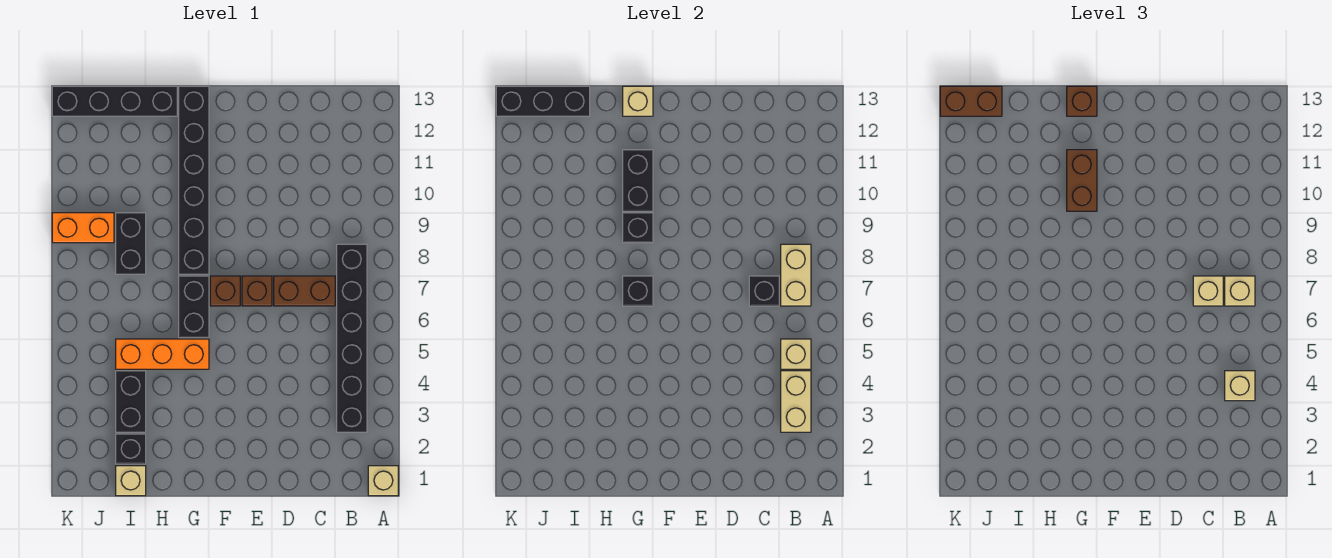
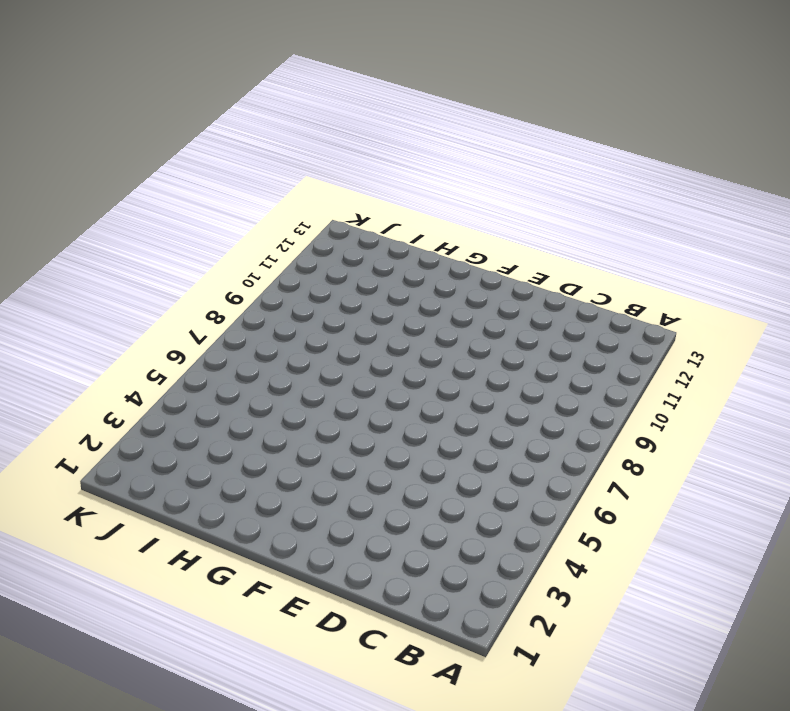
none -> tan brick A1 level 1
none -> black brick B3:B8 level 1
none -> brown brick C7:D7 level 1

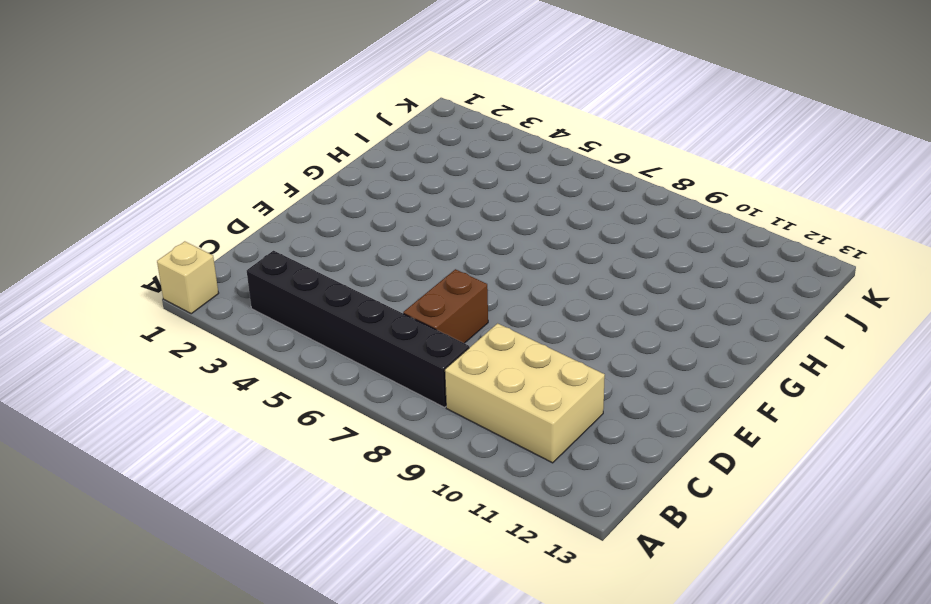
tan brick B9:C11 level 1 -> none
none -> brown brick E7 level 1
none -> brown brick F7 level 1
none -> orange brick G5:I5 level 1

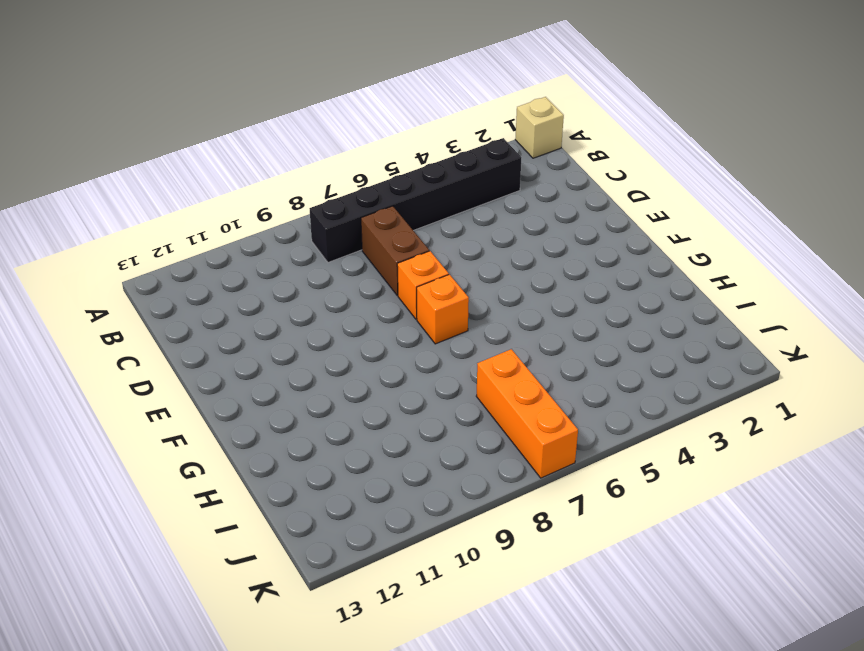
orange brick E7 level 1 -> brown brick E7 level 1
orange brick F7 level 1 -> brown brick F7 level 1
orange brick I7:K7 level 1 -> orange brick G5:I5 level 1
none -> black brick G6:G7 level 1
none -> black brick G8:G13 level 1
none -> black brick H13:K13 level 1

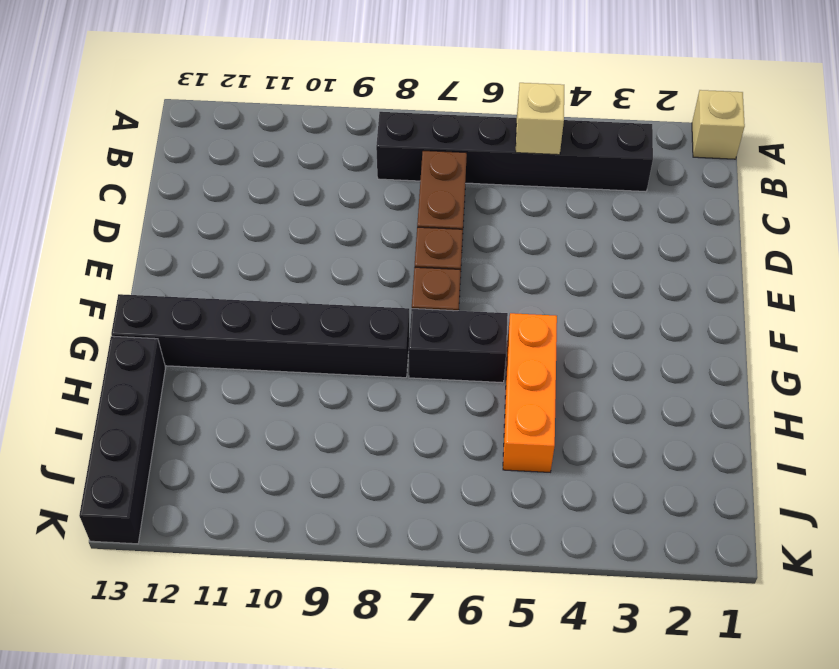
none -> tan brick I1 level 1
none -> black brick I2 level 1
none -> black brick I3:I4 level 1

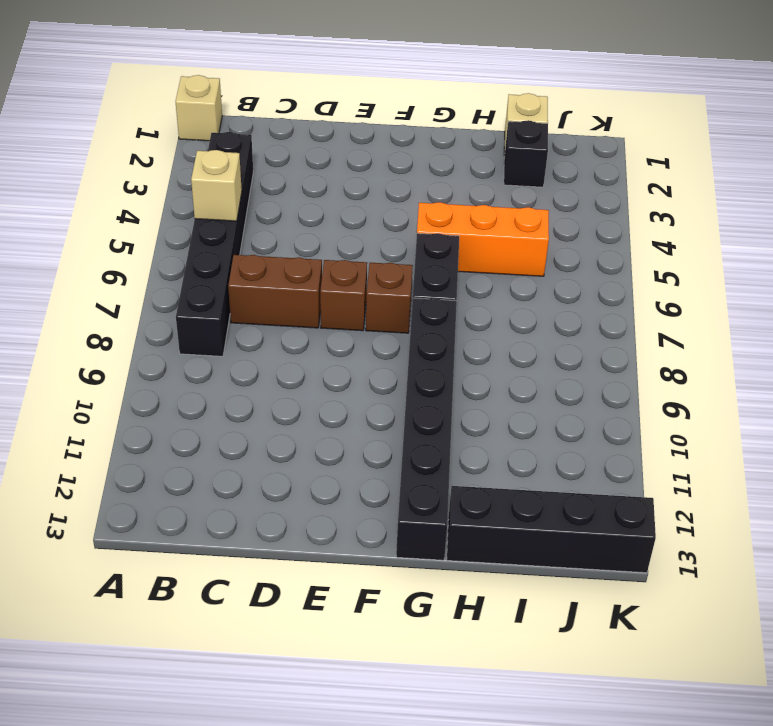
none -> black brick I3:I4 level 1
none -> black brick I8:I9 level 1
none -> orange brick J9:K9 level 1

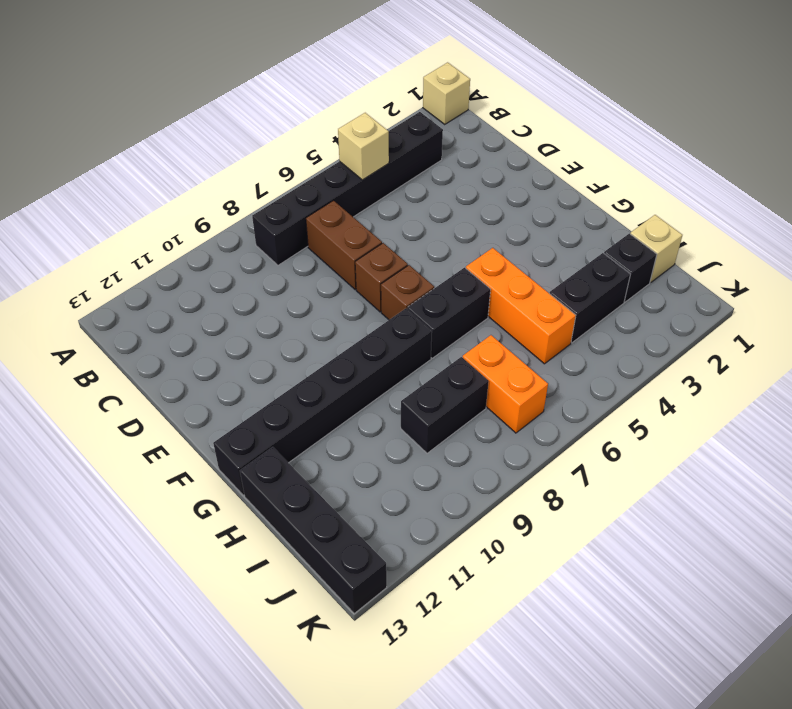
orange brick I7:J7 level 1 -> orange brick J9:K9 level 1
none -> tan brick B3:B4 level 2
none -> tan brick B7:B8 level 2
none -> black brick C7 level 2

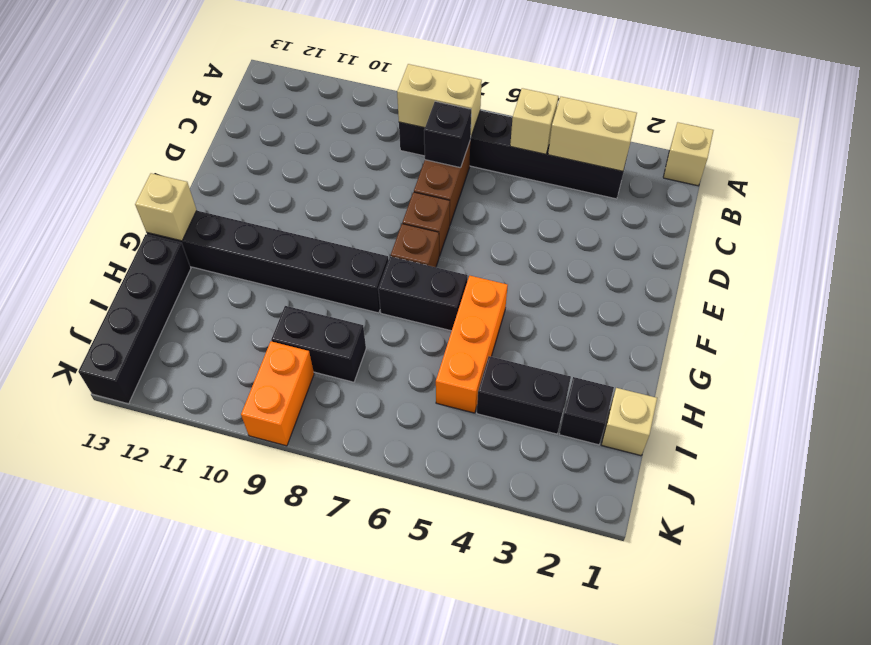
none -> black brick G7 level 2
none -> black brick G9 level 2
none -> black brick G10:G11 level 2

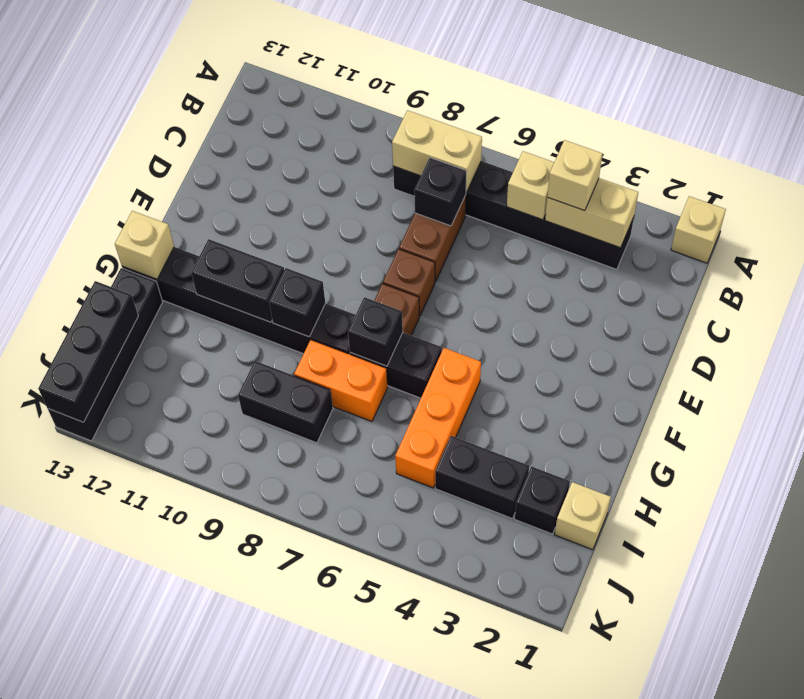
orange brick H7:H8 level 1 -> orange brick J9:K9 level 1
none -> tan brick B7 level 3
none -> tan brick C7 level 3
none -> brown brick G10:G11 level 3

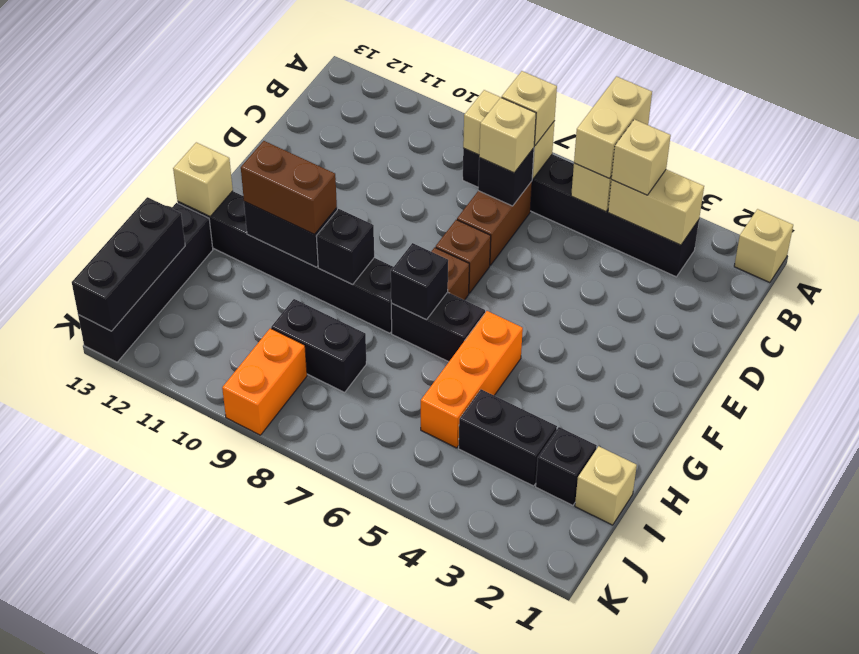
tan brick A5:B5 level 3 -> none
none -> brown brick G13 level 3
none -> brown brick J13:K13 level 3

